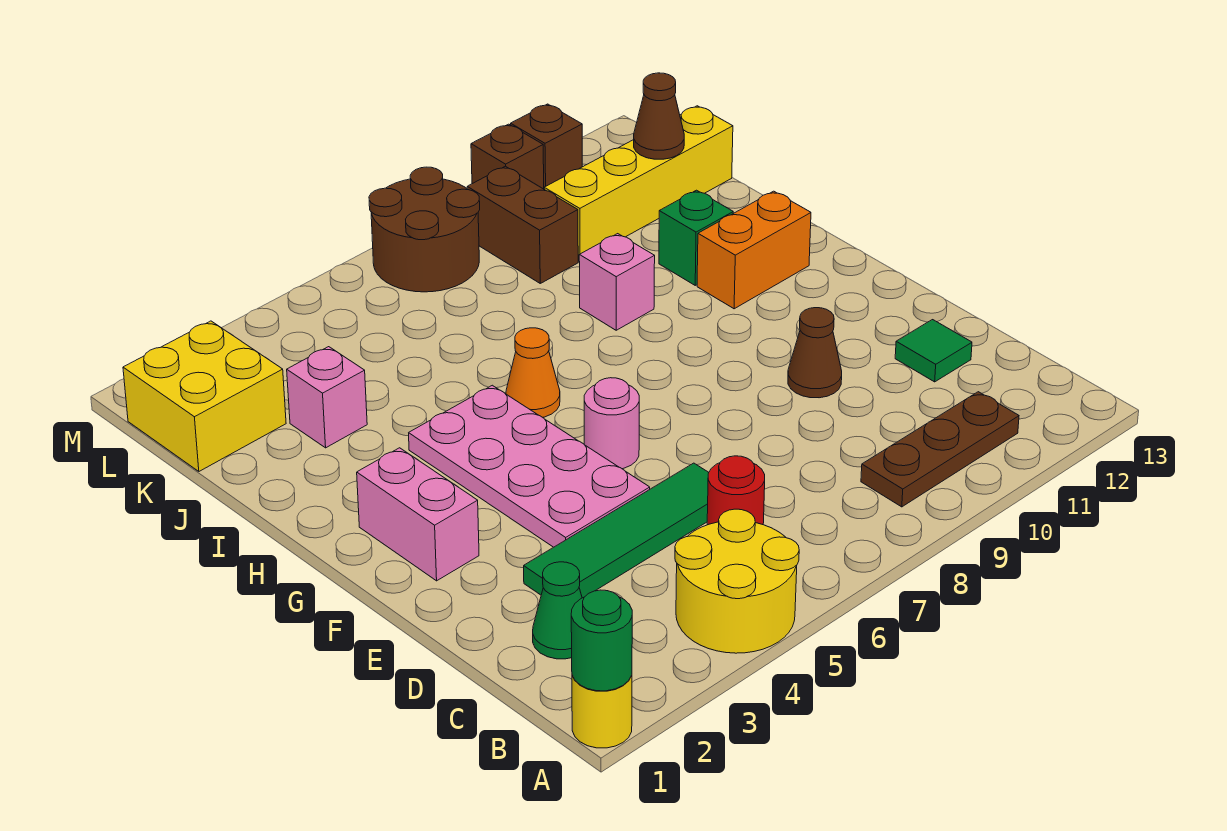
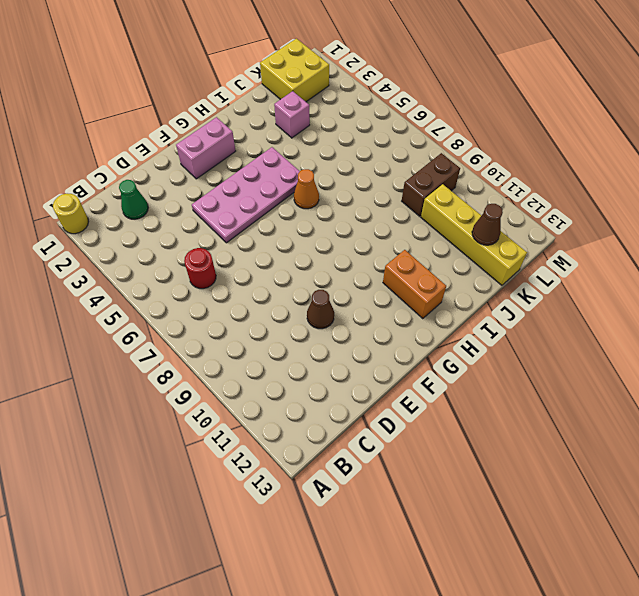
none -> yellow round brick A4:B5 level 1
none -> brown plate B9:B11 level 1
none -> green tile D3:D6 level 1

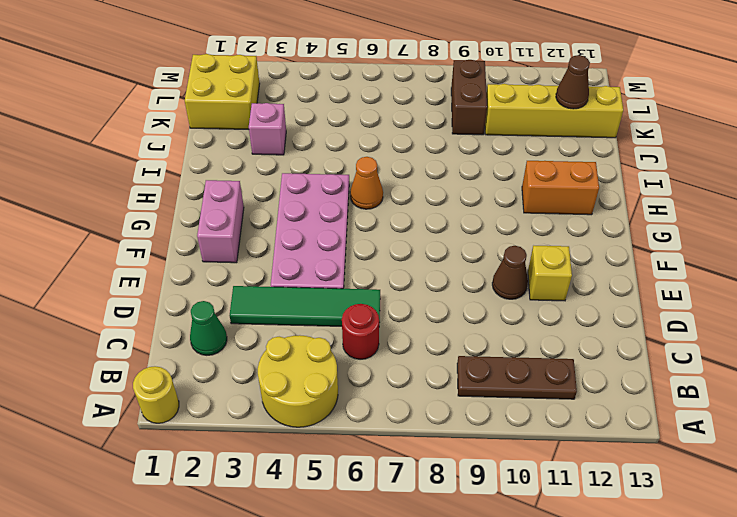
yellow brick E11 level 1 -> none
none -> green tile D12 level 1
none -> pink round brick F6 level 1
none -> pink brick I9 level 1

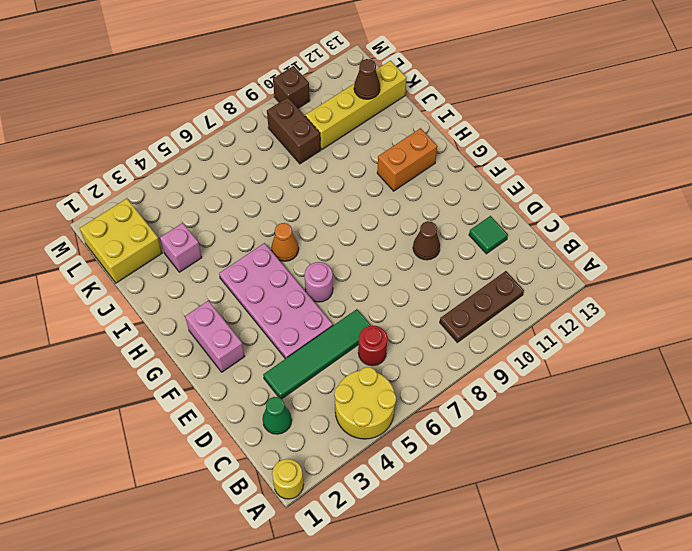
none -> pink brick I9 level 1
none -> green brick I11 level 1
none -> brown round brick L7:M8 level 1

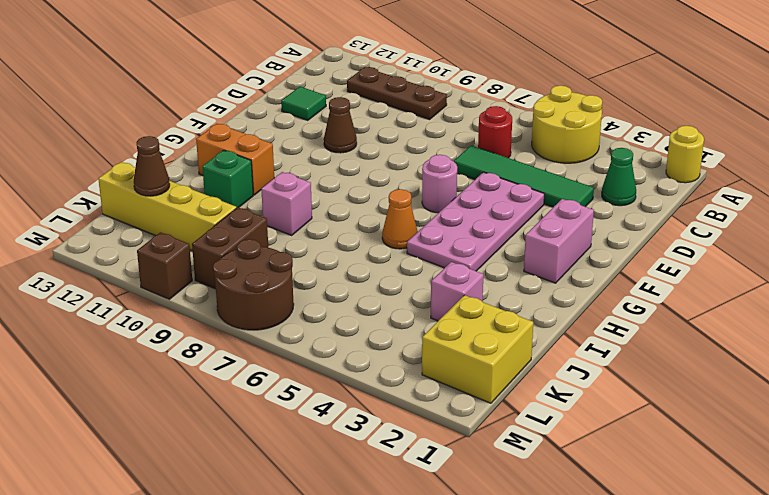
none -> brown brick M11 level 1
none -> green round brick A1 level 2

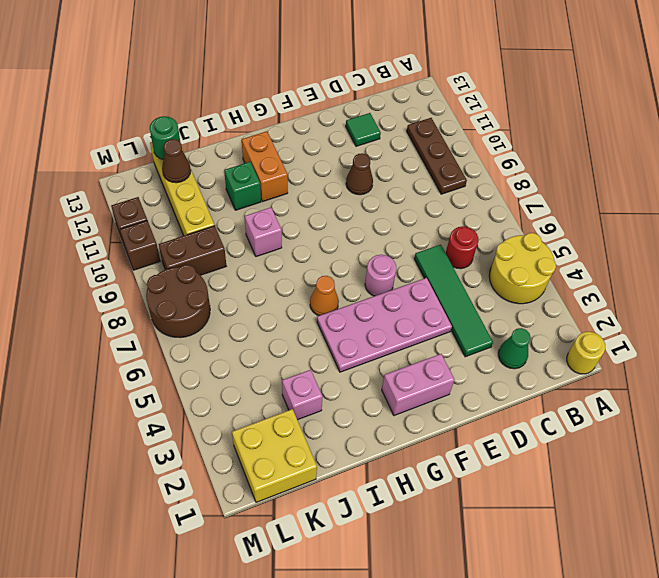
green round brick K13 level 2 -> green round brick A1 level 2

